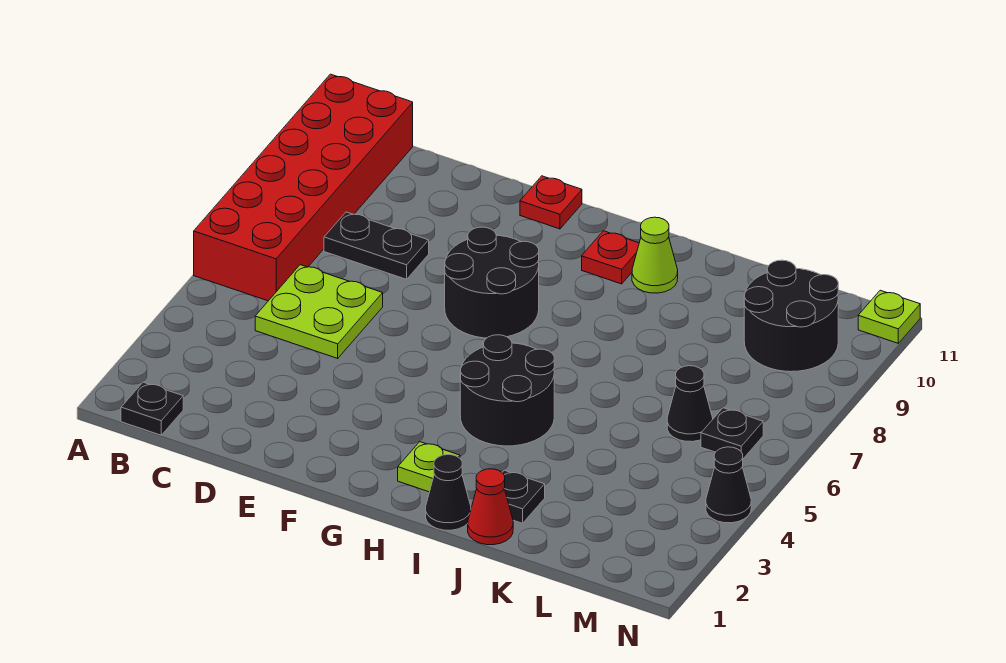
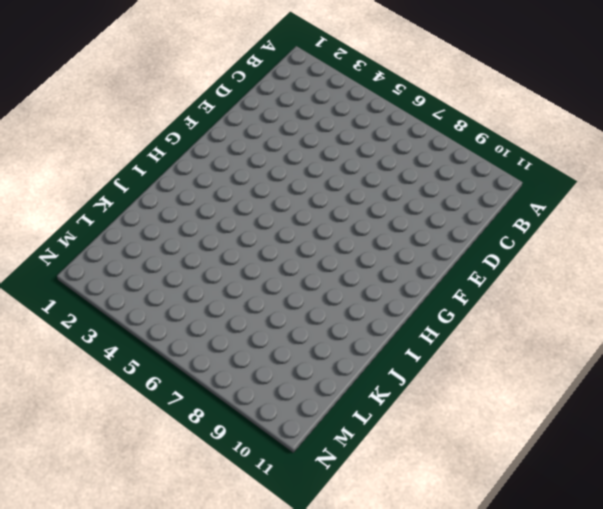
none -> red brick A6:B11 level 1
none -> black plate B1 level 1
none -> lime plate C5:D6 level 1

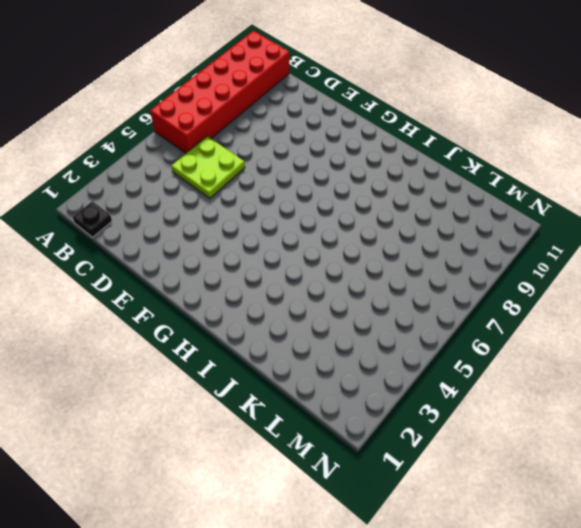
none -> black plate C8:D8 level 1
none -> black round brick F7:G8 level 1
none -> red plate F11 level 1

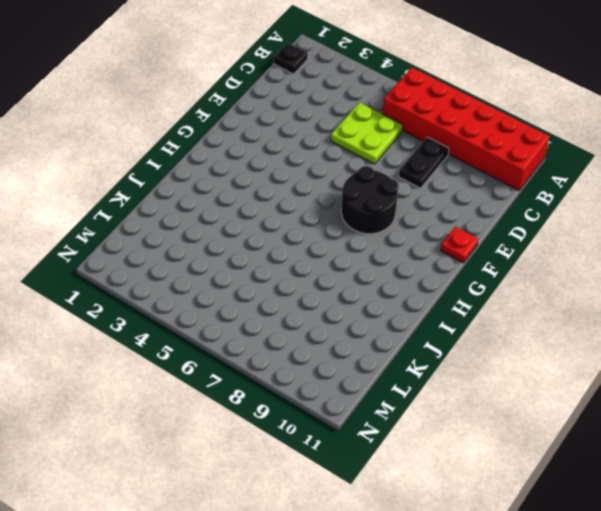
none -> lime plate H2 level 1
none -> black round brick H4:I5 level 1
none -> red plate H10 level 1

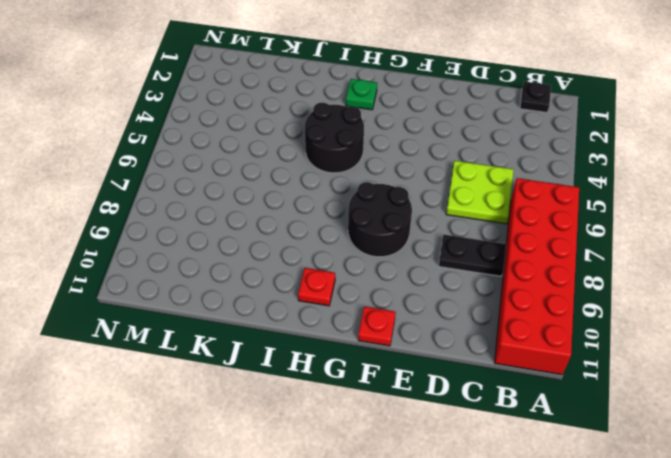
green plate H2 level 1 -> lime plate H2 level 1
none -> black cone I1 level 1
none -> lime cone I10 level 1
none -> red cone J1 level 1

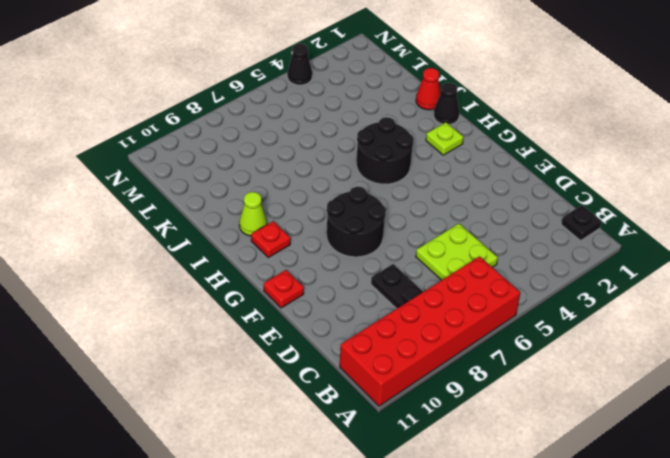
none -> black plate J2 level 1
none -> black cone L6 level 1
none -> black round brick L9:M10 level 1

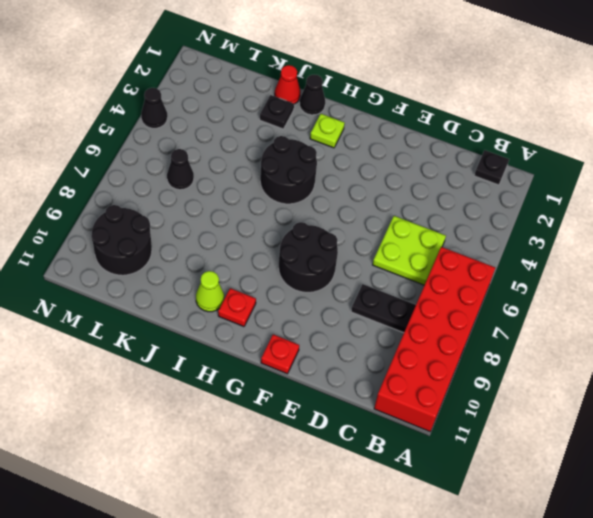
none -> black plate M6 level 1
none -> lime plate N11 level 1

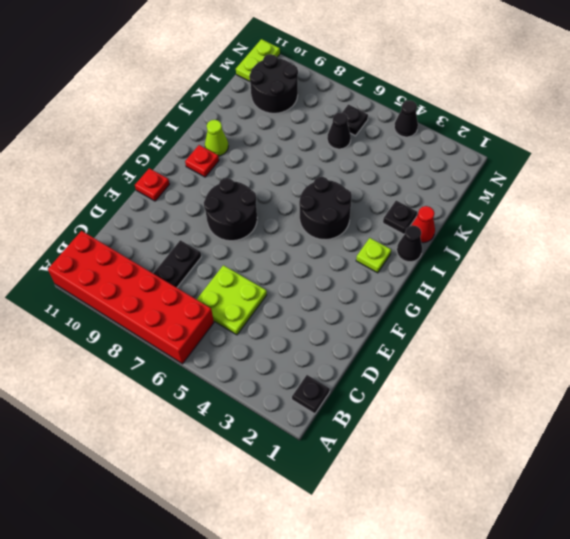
lime plate M11:N11 level 1 -> lime plate N11 level 1

